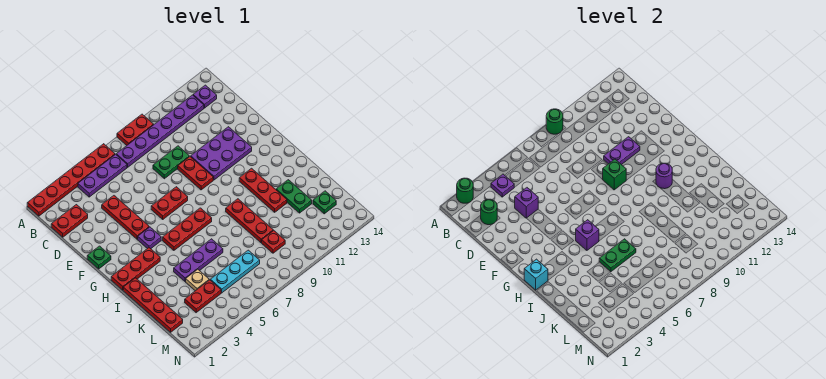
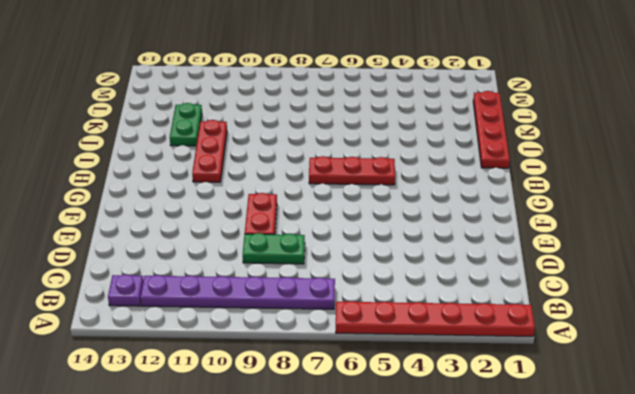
none -> red plate A8:A9 level 1
none -> purple plate B4:B6 level 1
none -> red plate C1:C2 level 1
none -> red plate D4:F4 level 1

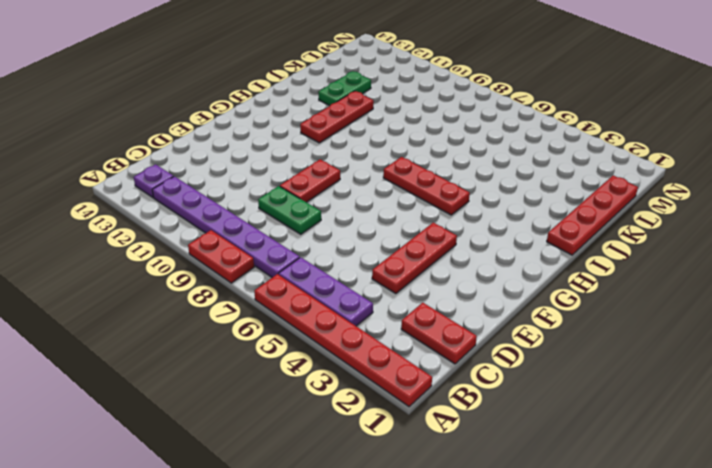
none -> purple plate E10:F12 level 1
none -> green plate F1 level 1
none -> red plate F6:F7 level 1
none -> purple plate G4 level 1

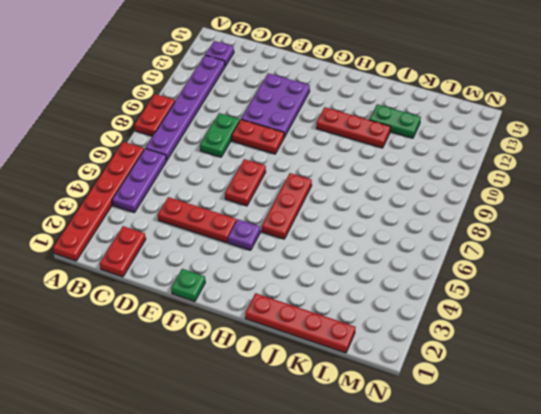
none -> red plate H1:H3 level 1
none -> red plate I9:K9 level 1
none -> purple plate J4:J6 level 1
none -> tan plate K4 level 1

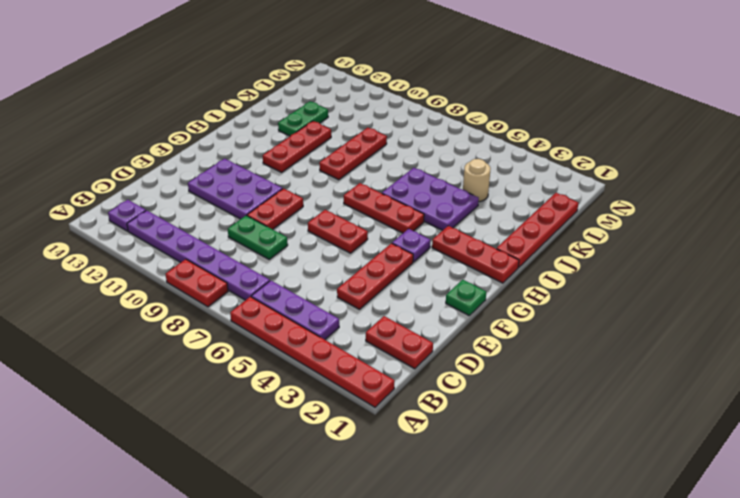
purple plate I4:J6 level 1 -> purple plate J4:J6 level 1
tan round brick K4 level 1 -> tan plate K4 level 1
none -> red plate L3:L4 level 1
none -> cyan plate L5:L7 level 1
none -> red plate L9 level 1
none -> green plate L13 level 1

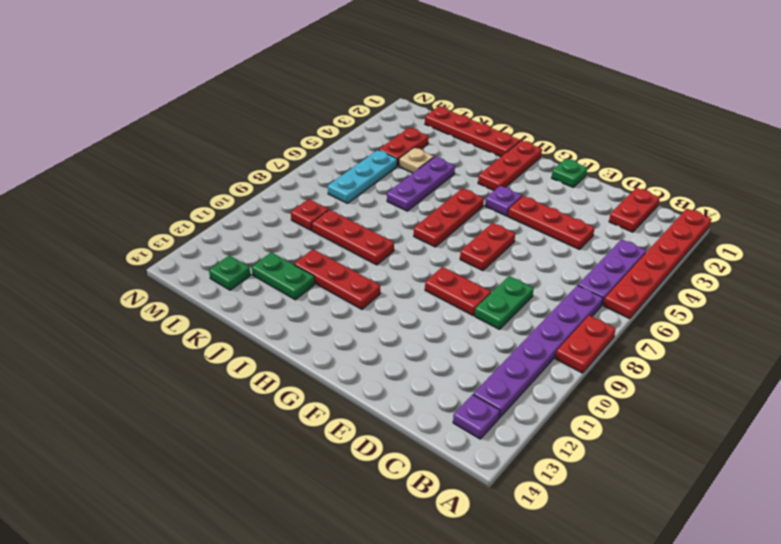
none -> purple plate E10:F12 level 1
none -> green round brick A2 level 2
none -> green round brick A9 level 2
none -> purple plate B4 level 2

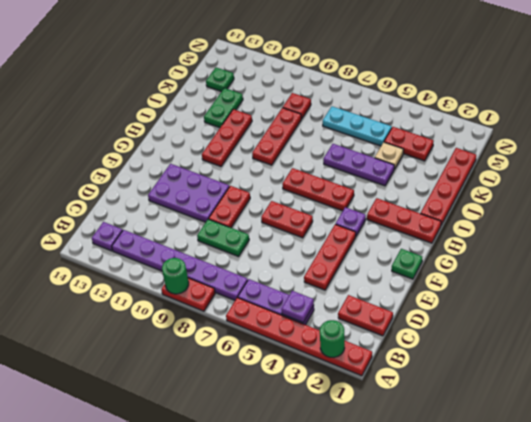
none -> green round brick C2 level 2
none -> purple brick D4 level 2
none -> purple plate E10:E11 level 2
none -> green brick F9 level 2

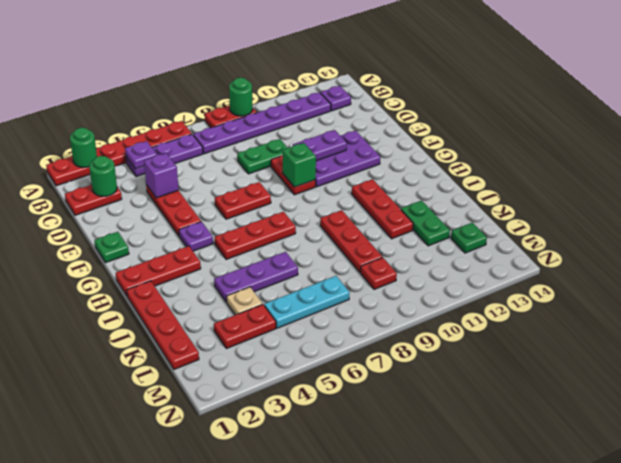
none -> cyan brick H1 level 2
none -> purple brick H5 level 2
none -> purple round brick H11 level 2
none -> green plate J5:J6 level 2

